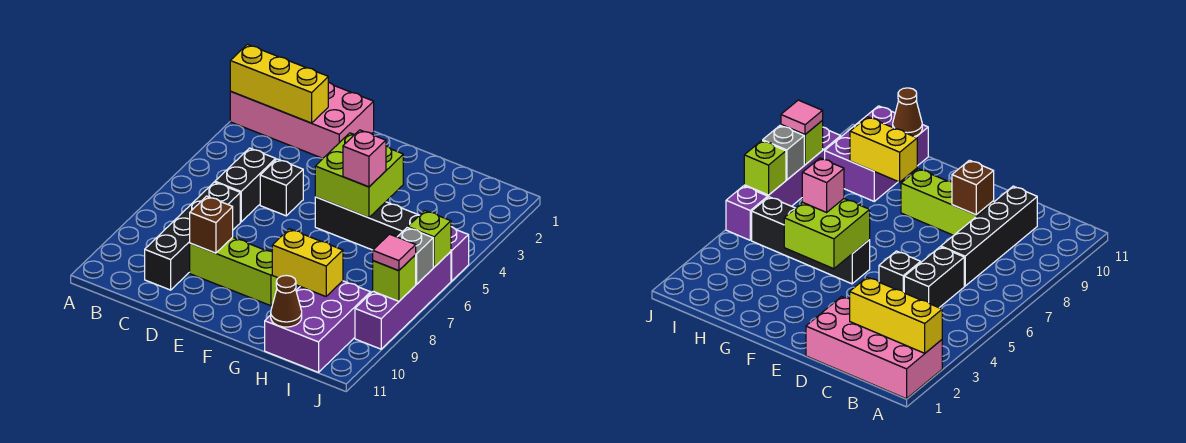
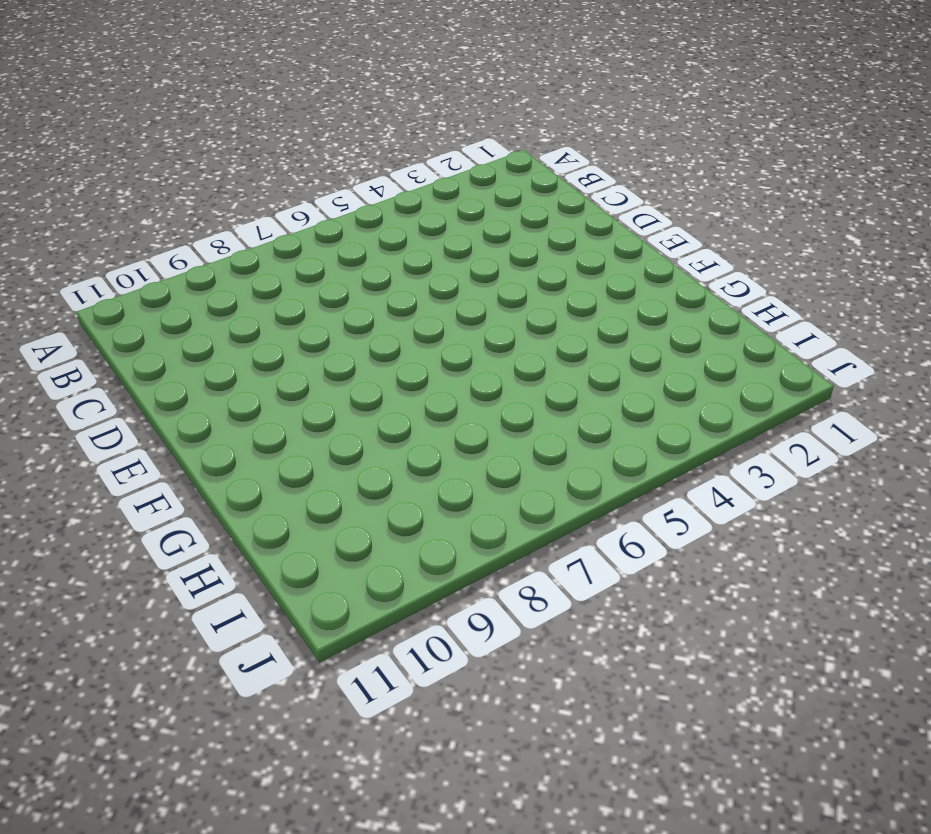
none -> pink brick A1:D2 level 1
none -> black brick C5:C6 level 1
none -> black brick C7:C10 level 1

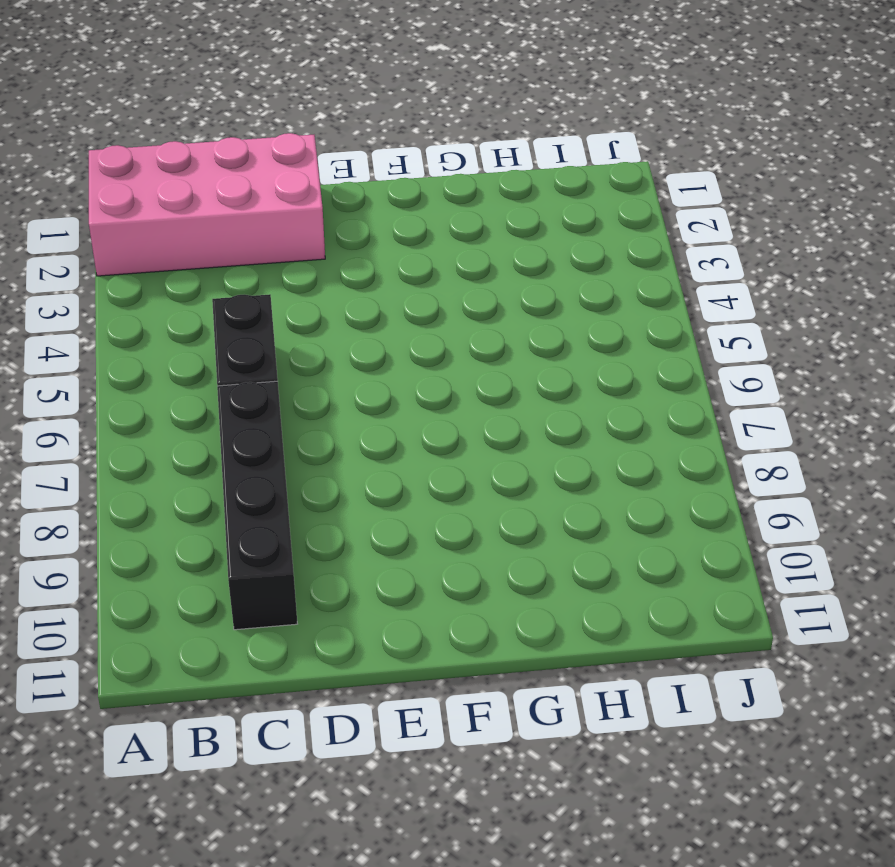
none -> black brick D5 level 1
none -> lime brick D9:F9 level 1
none -> black brick F5:I5 level 1

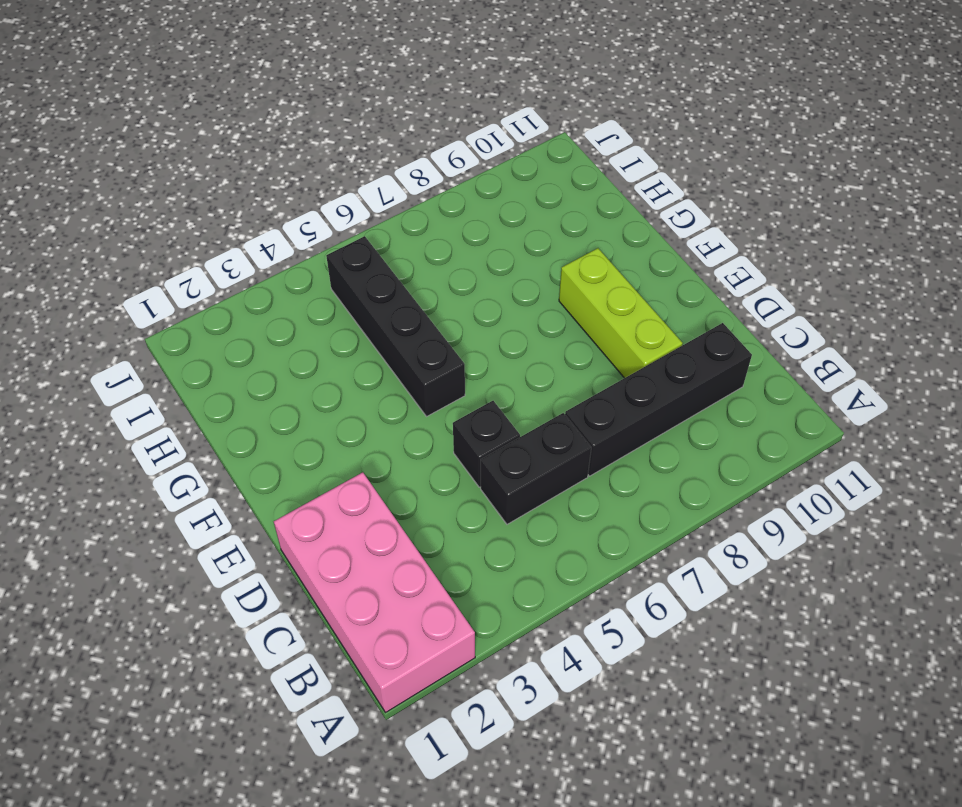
none -> purple brick H9:I11 level 1
none -> purple brick J5 level 1
none -> purple brick J6:J9 level 1

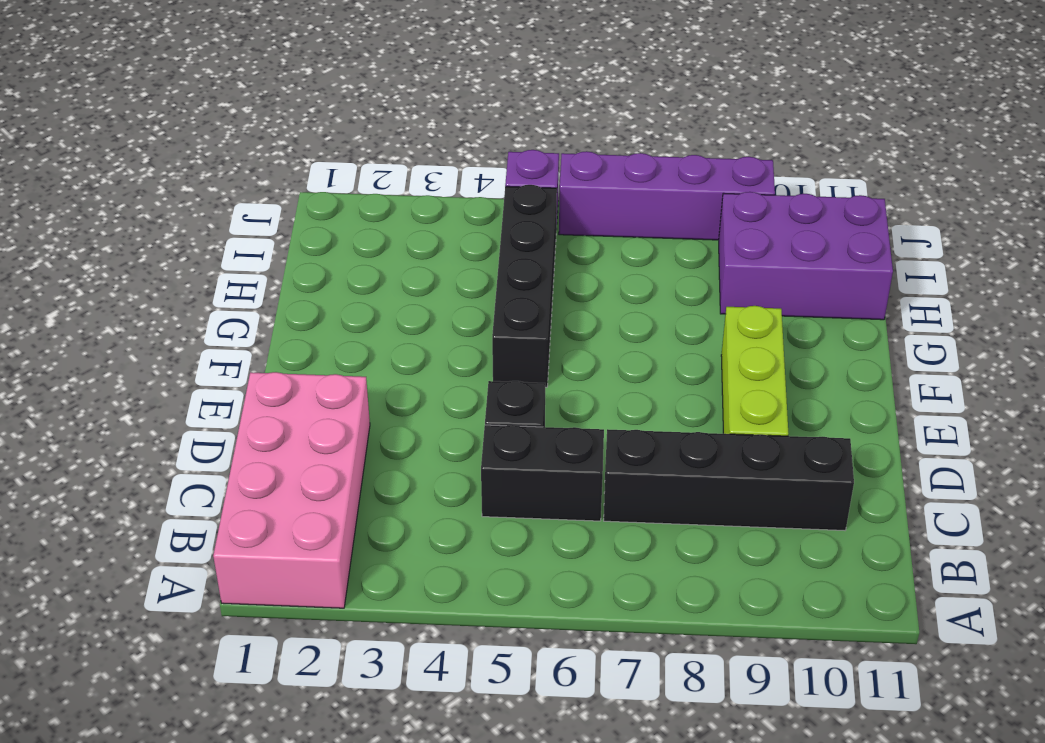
none -> yellow brick A2:C2 level 2
none -> brown brick D9 level 2
none -> lime brick F4:G5 level 2

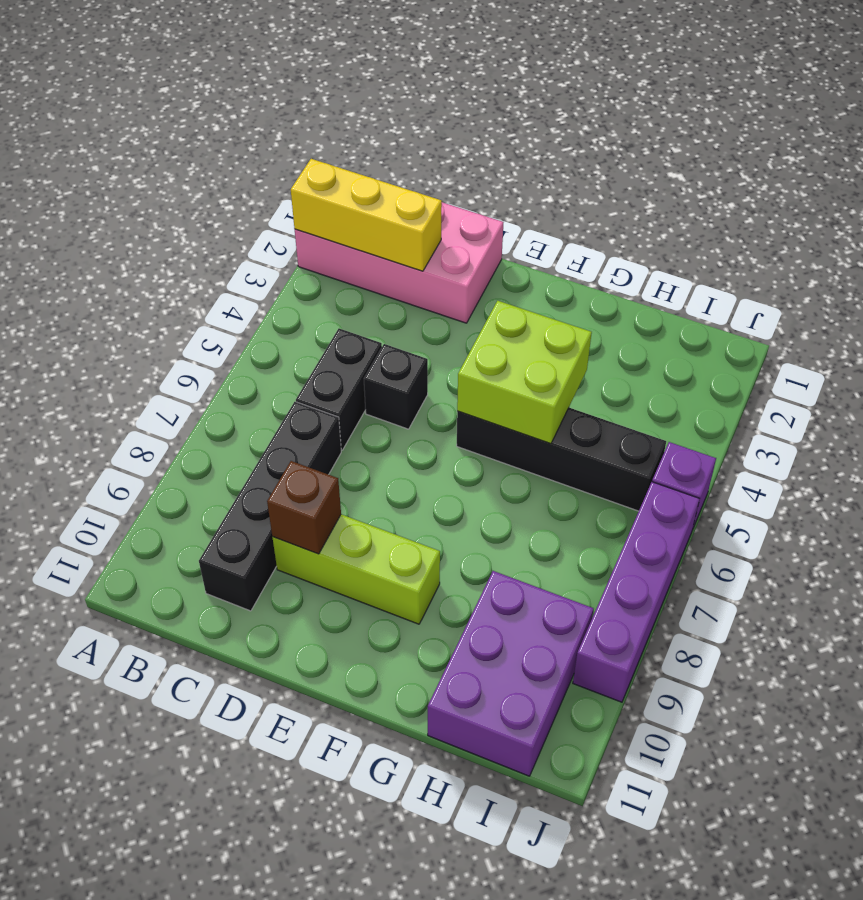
none -> yellow brick G9:H9 level 2
none -> brown cone H11 level 2
none -> lime brick J6 level 2

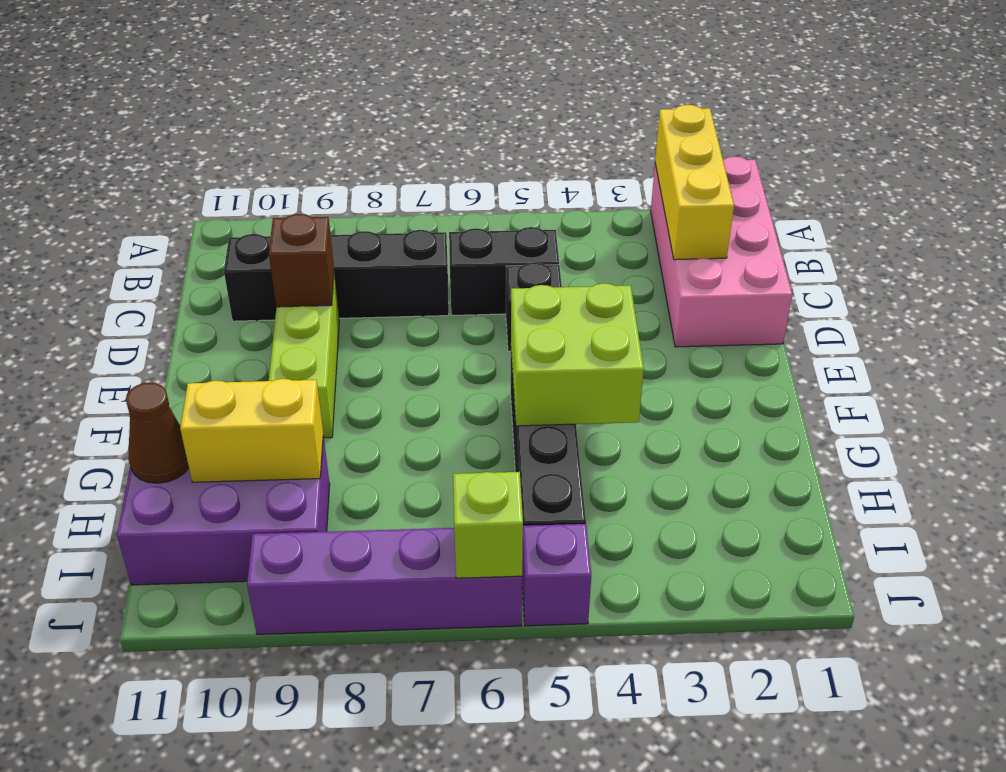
yellow brick H9:H10 level 2 -> yellow brick G9:H9 level 2
none -> grey brick J7 level 2
none -> lime brick J8 level 2
none -> pink brick G5 level 3

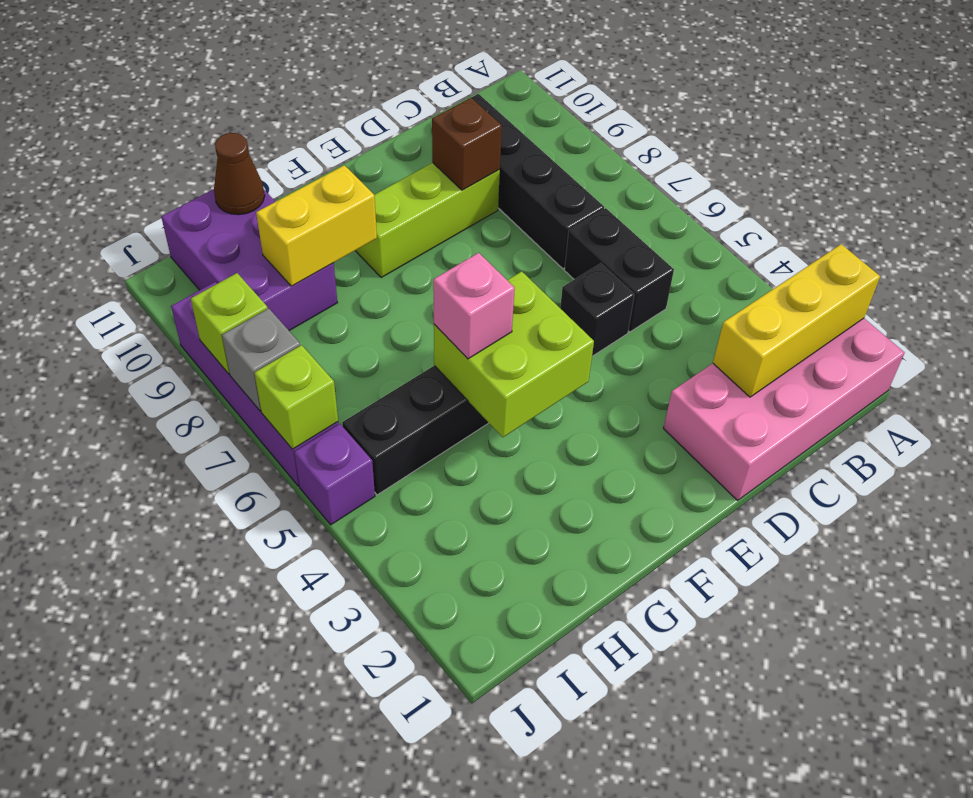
none -> pink tile J8 level 3

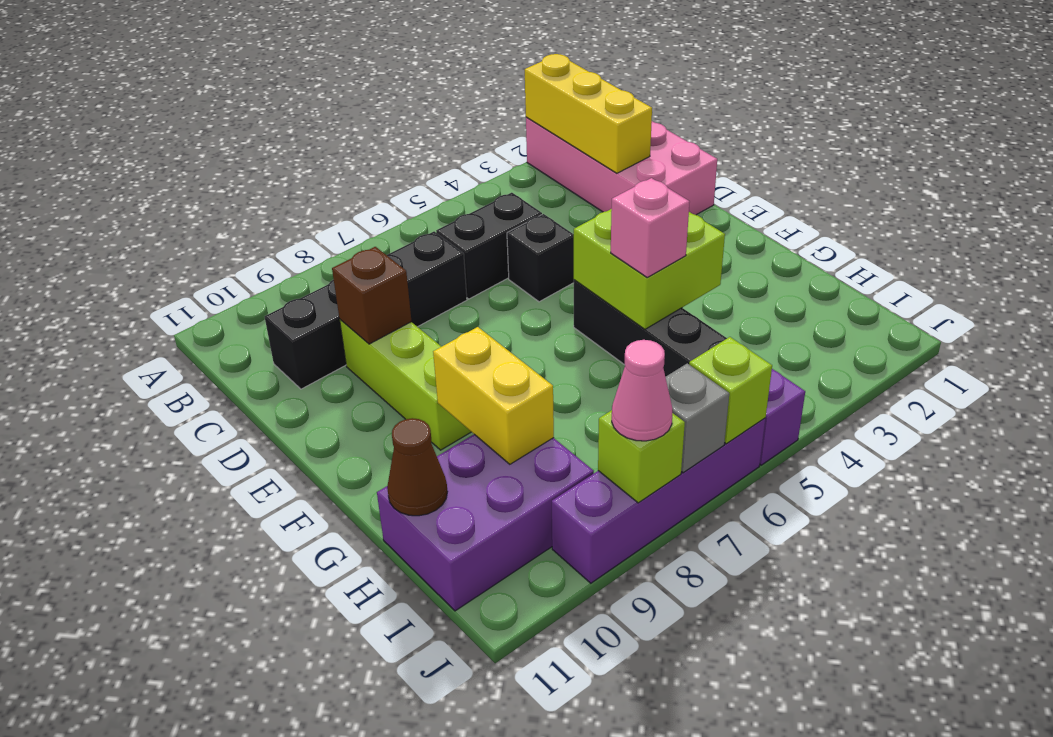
pink cone J8 level 3 -> pink tile J8 level 3

